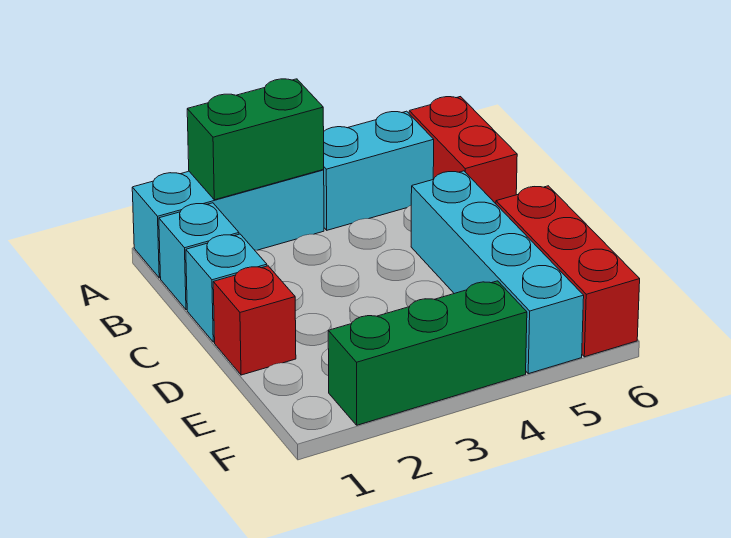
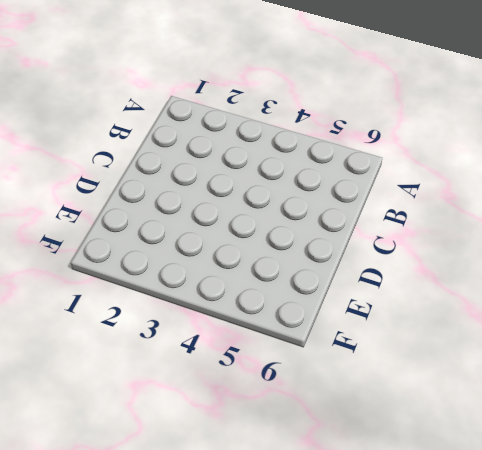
none -> cyan brick A1:A3 level 1
none -> cyan brick A4:A5 level 1

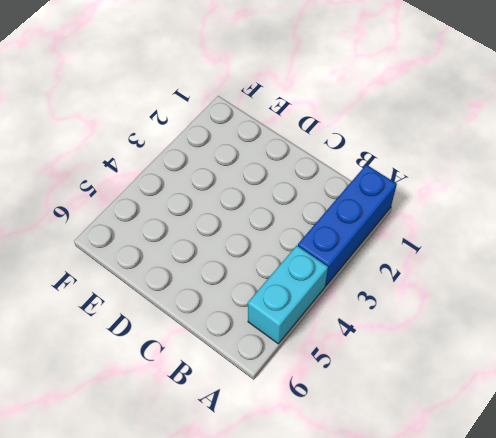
blue brick A1:A3 level 1 -> cyan brick A1:A3 level 1
none -> red brick A6:B6 level 1
none -> cyan brick B1 level 1

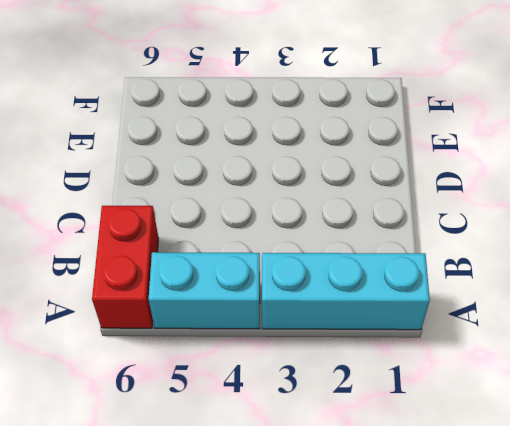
none -> cyan brick B1 level 1
none -> cyan brick C1 level 1

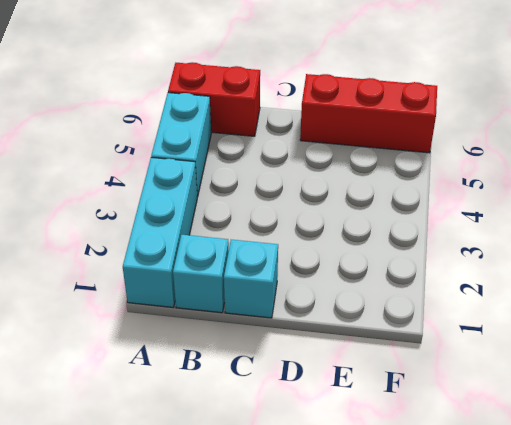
none -> cyan brick C5:F5 level 1
none -> red brick D1 level 1

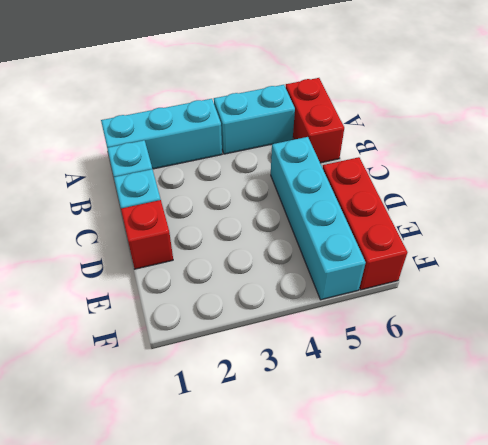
none -> green brick F2:F4 level 1
none -> green brick A2:A3 level 2

